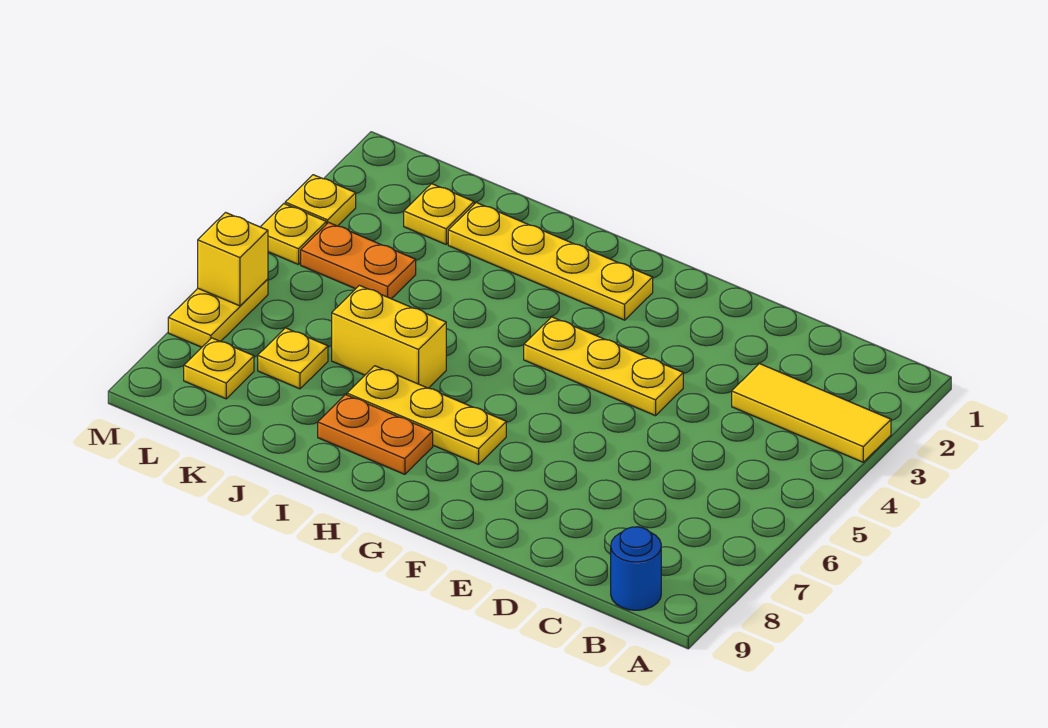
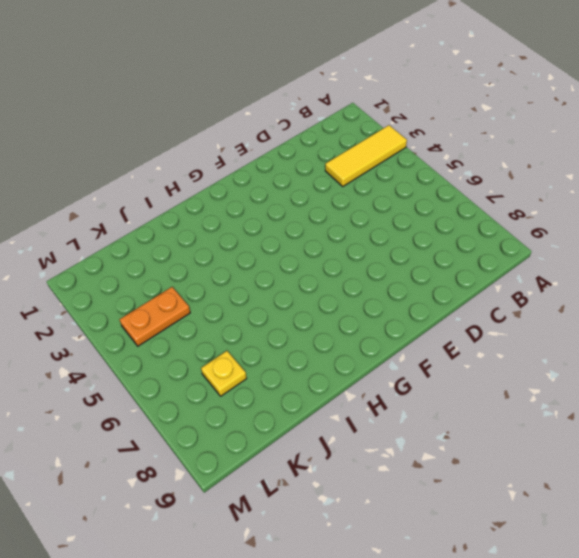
none -> blue round brick B9 level 1
none -> yellow plate E4:G4 level 1
none -> yellow plate G2:J2 level 1

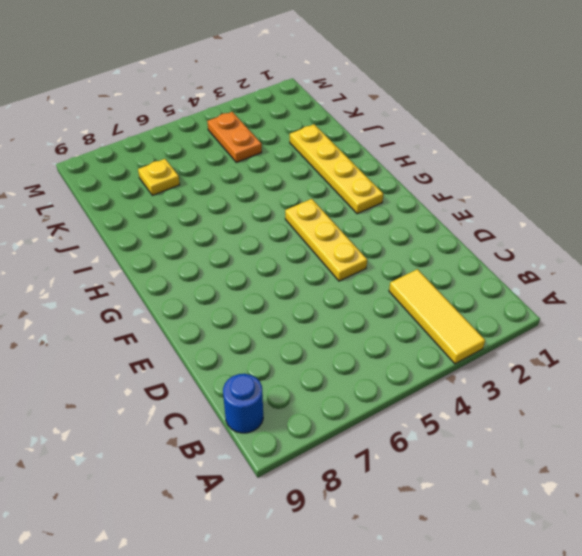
none -> yellow plate G7:I7 level 1
none -> orange plate H8:I8 level 1
none -> yellow brick I6:J6 level 1

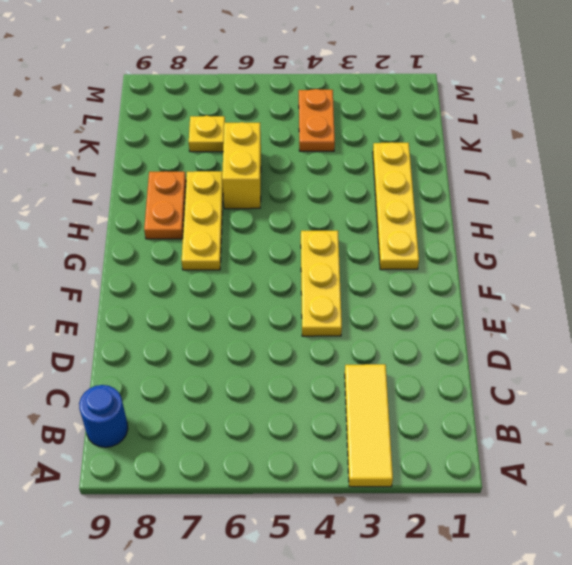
none -> yellow plate K2 level 1
none -> yellow plate L8 level 1
none -> yellow plate M3 level 1

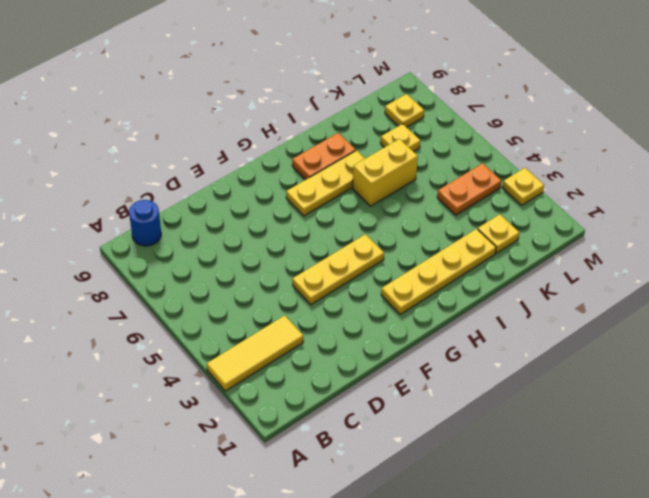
none -> yellow plate M4 level 1
none -> yellow plate M6:M7 level 1
none -> yellow brick M6 level 2

